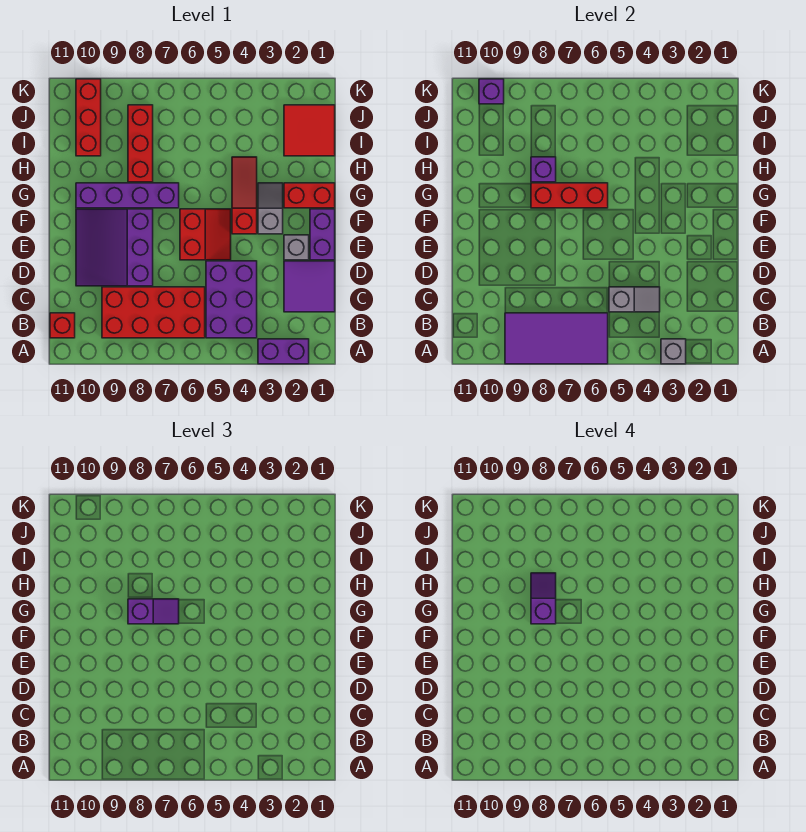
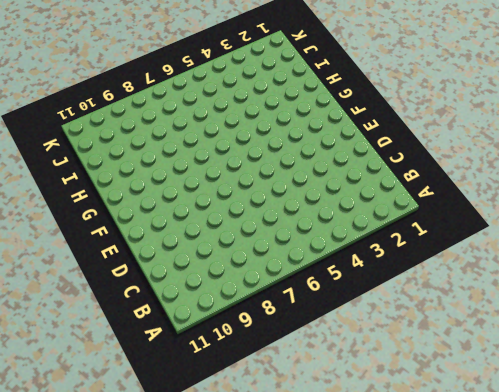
none -> purple brick A2:A3 level 1
none -> purple brick B4:D5 level 1
none -> red brick B6:C9 level 1

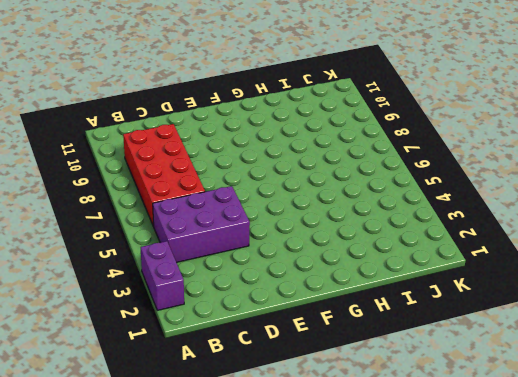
none -> red brick B11 level 1
none -> purple tile C1:D2 level 1
none -> purple slope D8:F10 level 1 top 8

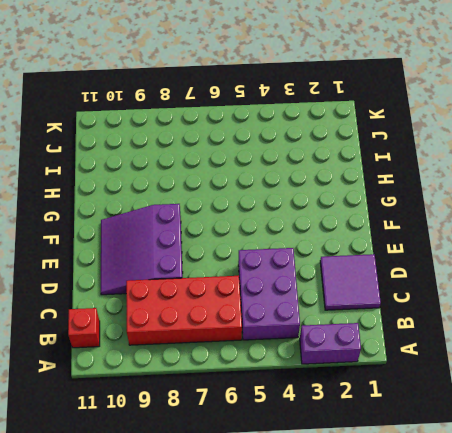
none -> purple brick E1:F1 level 1
none -> grey brick E2 level 1
none -> red slope E5:F6 level 1 top 6

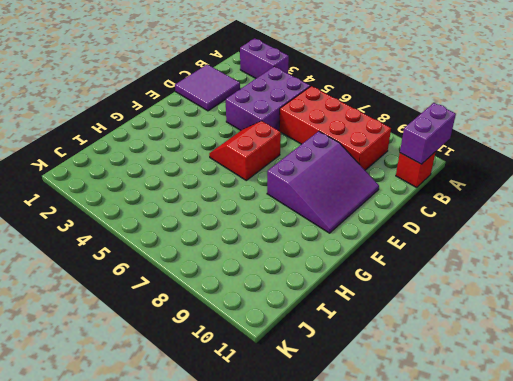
purple brick A11:B11 level 2 -> purple brick E1:F1 level 1
none -> grey brick E2 level 1
none -> grey slope F3:G3 level 1 top F
none -> red slope F4:H4 level 1 top F

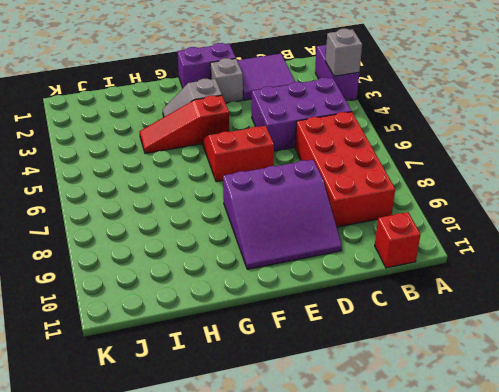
none -> red brick G1:G2 level 1
none -> purple brick G7:G10 level 1
none -> red brick H8:J8 level 1

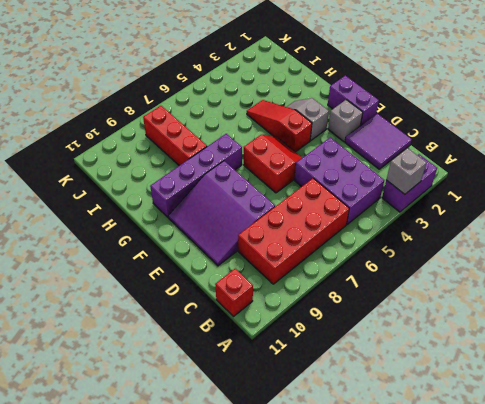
none -> red brick G1:G2 level 1
none -> red tile I1:J2 level 1
none -> red brick I10:K10 level 1

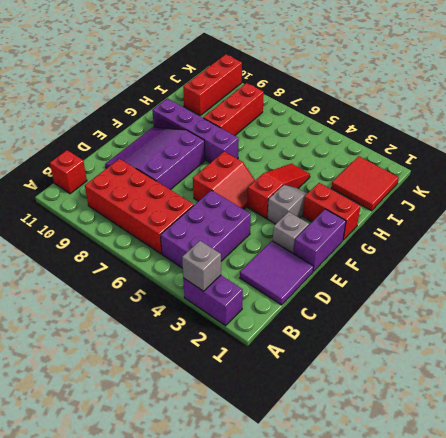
none -> purple tile A6:B9 level 2
none -> grey slope C4:C5 level 2 top 5
none -> red brick G6:G8 level 2

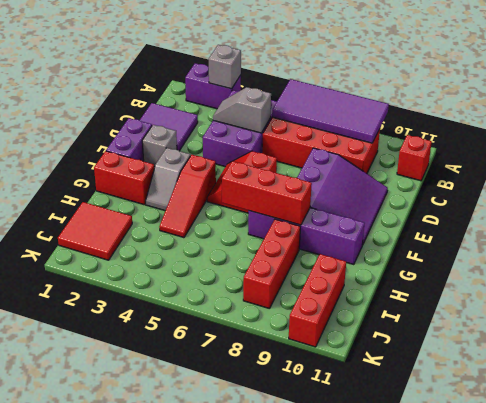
none -> purple brick H8 level 2
none -> purple brick K10 level 2
none -> purple slope G7:G8 level 3 top 8

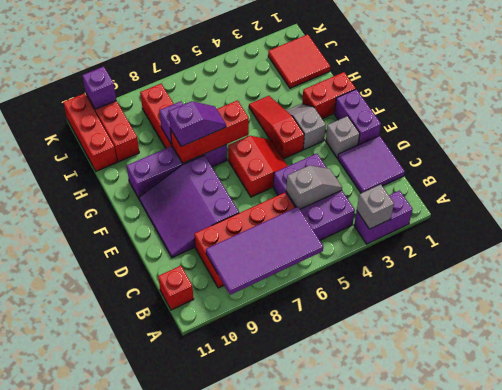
red brick I11:K11 level 1 -> none
none -> purple slope G8:H8 level 4 top G

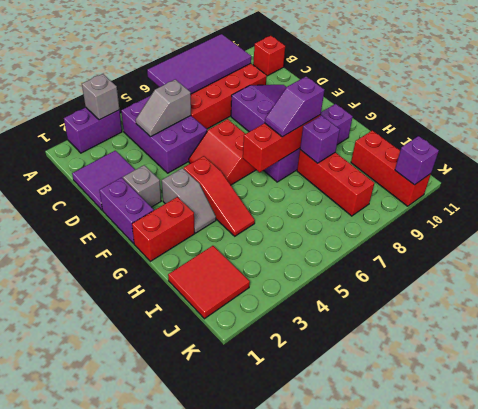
none -> purple slope G8:H8 level 4 top G

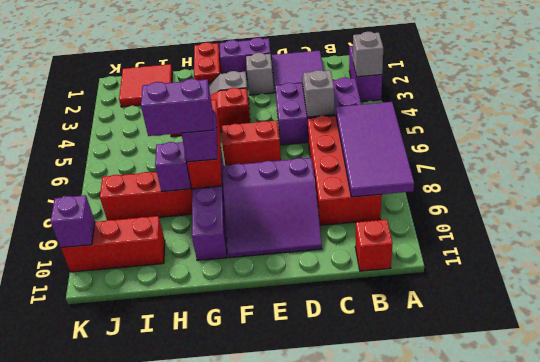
purple brick G8:H8 level 4 -> purple slope G8:H8 level 4 top G

